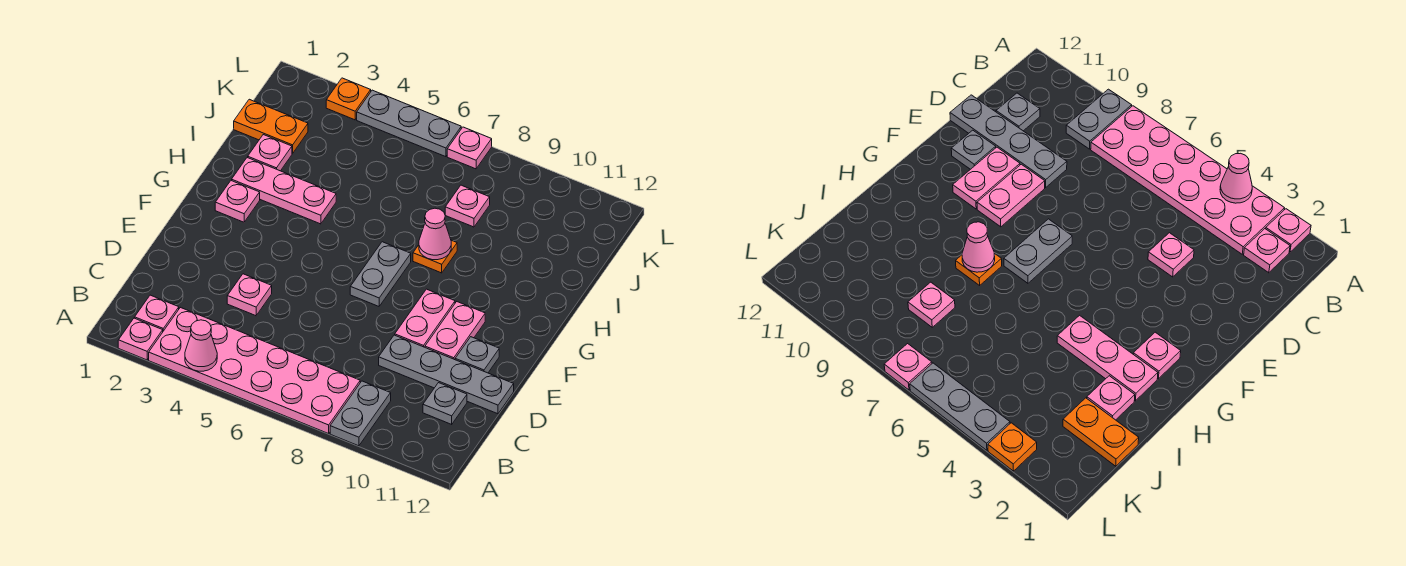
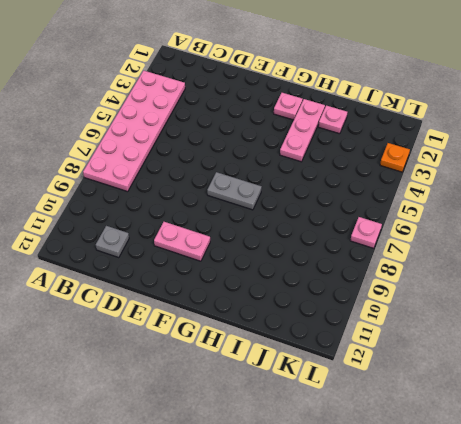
none -> pink plate A2 level 1
none -> grey plate A9:B9 level 1
none -> pink plate B2 level 1

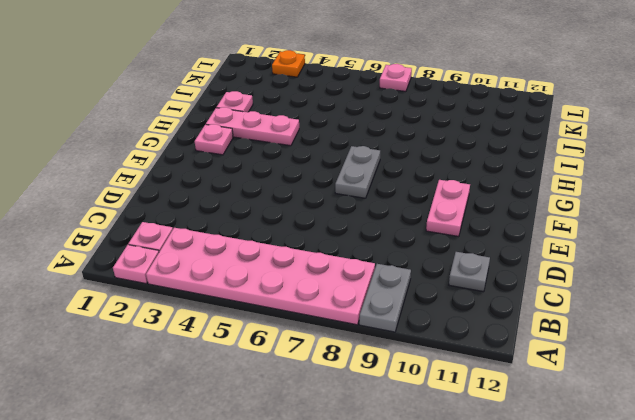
none -> pink plate D4 level 1
none -> grey plate D9:D12 level 1
none -> pink plate E9:F9 level 1

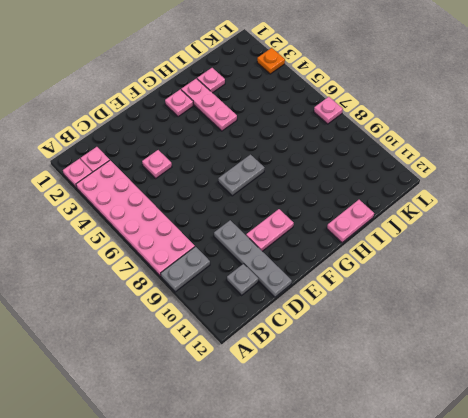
pink plate H12:I12 level 1 -> pink plate E9:F9 level 1
none -> grey plate E11 level 1
none -> orange plate H8 level 1
none -> orange plate J1:J2 level 1

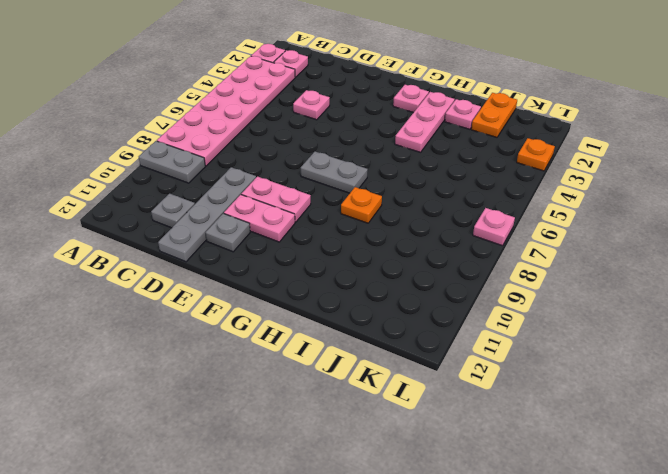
none -> pink plate J8 level 1
none -> grey plate L4:L6 level 1
none -> pink cone A4 level 2

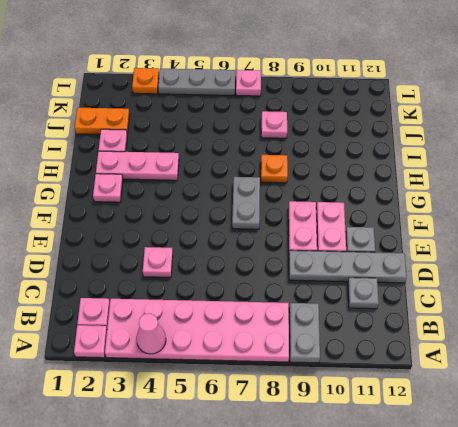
none -> pink cone H8 level 2

